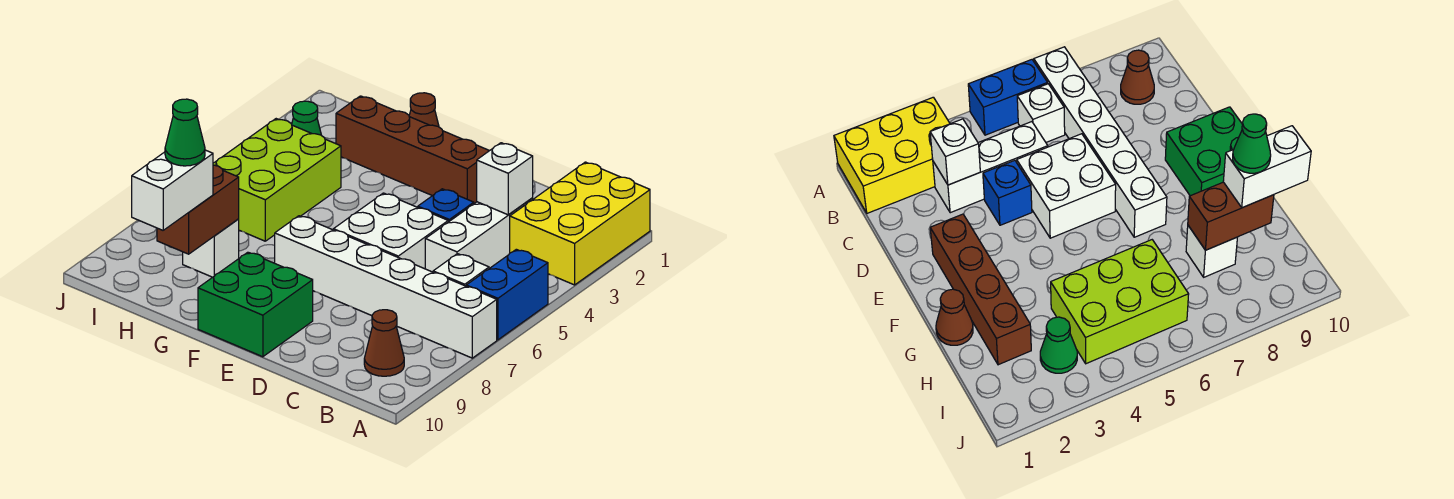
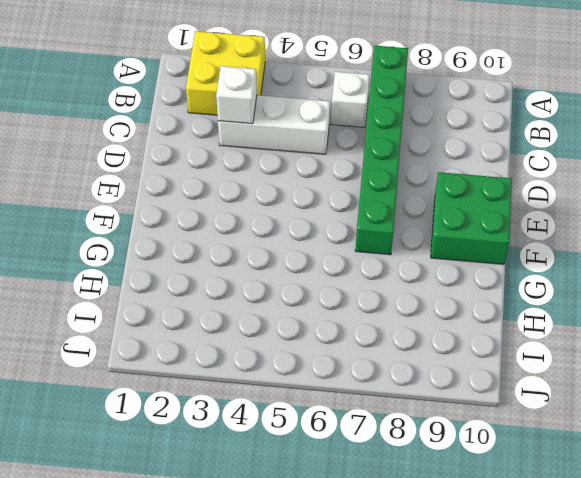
yellow brick A2:B3 level 1 -> yellow brick A1:B3 level 1
green brick A7:F7 level 1 -> white brick A7:F7 level 1
none -> blue brick A5:A6 level 1
none -> brown cone B9 level 1
none -> blue brick D4 level 1

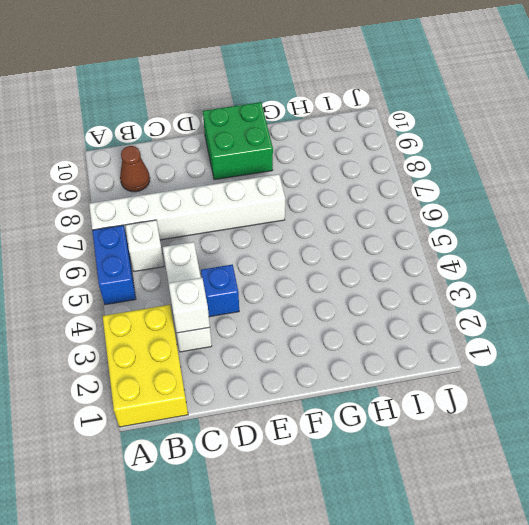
none -> white brick D5:E6 level 1
none -> brown brick E2:H2 level 1
none -> brown cone G1 level 1

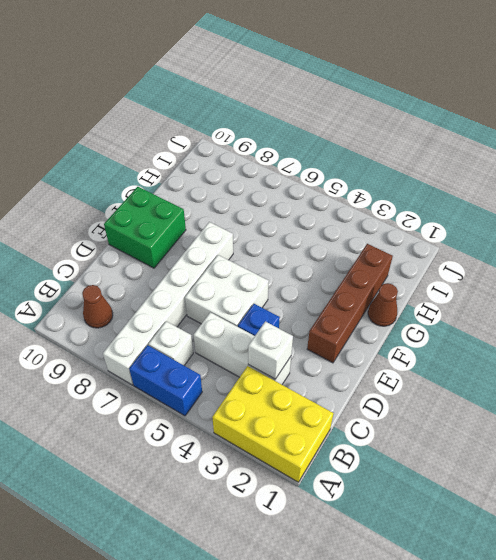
none -> lime brick H4:I6 level 1
none -> white brick H8 level 1
none -> green cone I3 level 1

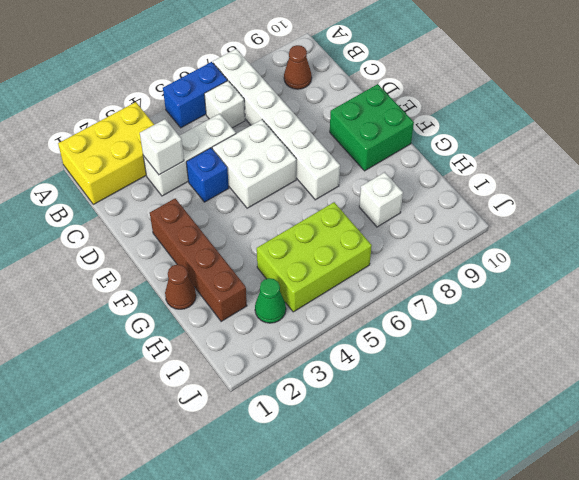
none -> brown brick H8:H9 level 2
none -> white brick H9:H10 level 3
none -> green cone H9 level 4

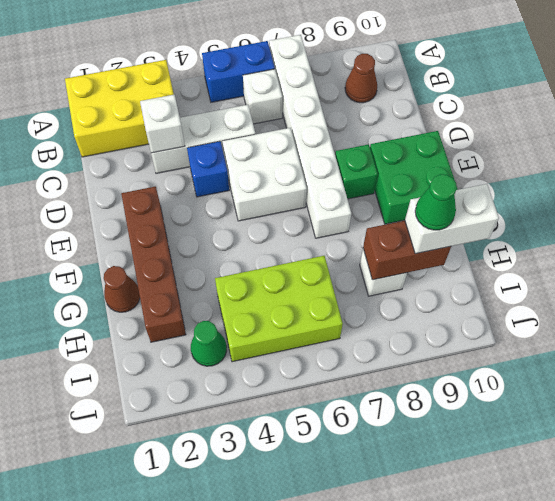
green brick E8 level 1 -> none

